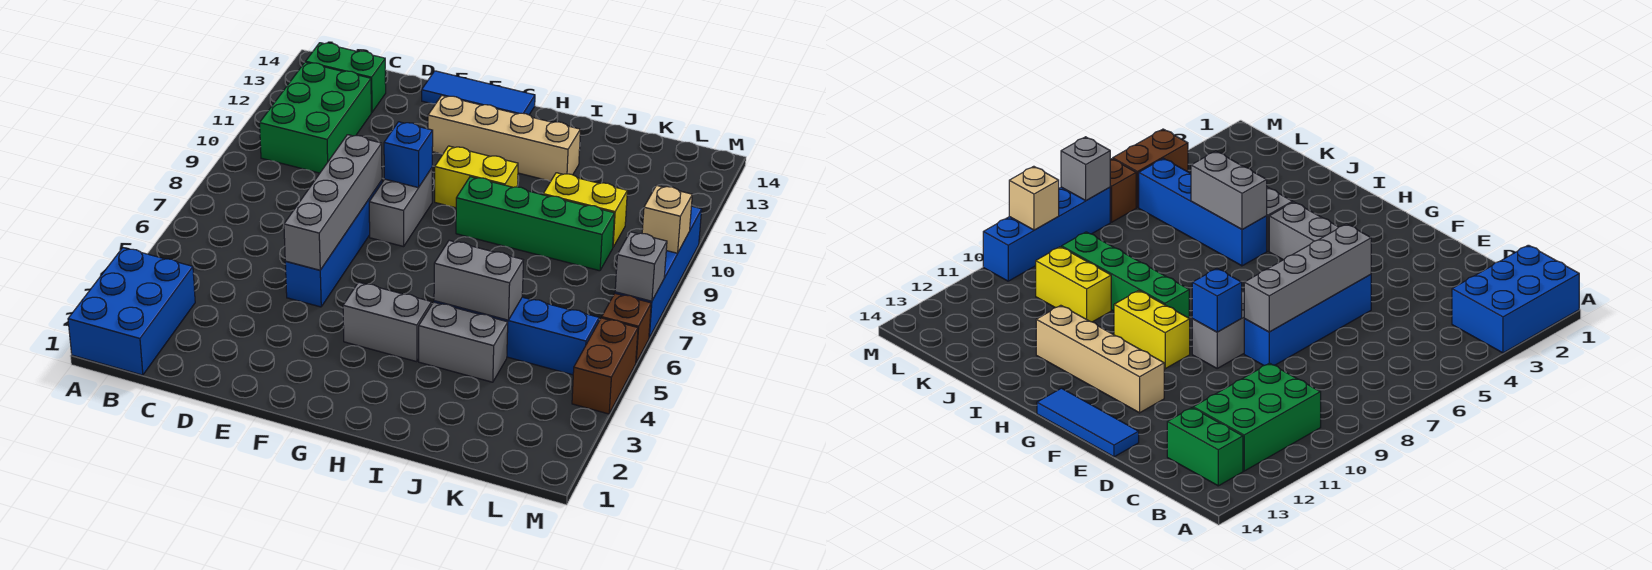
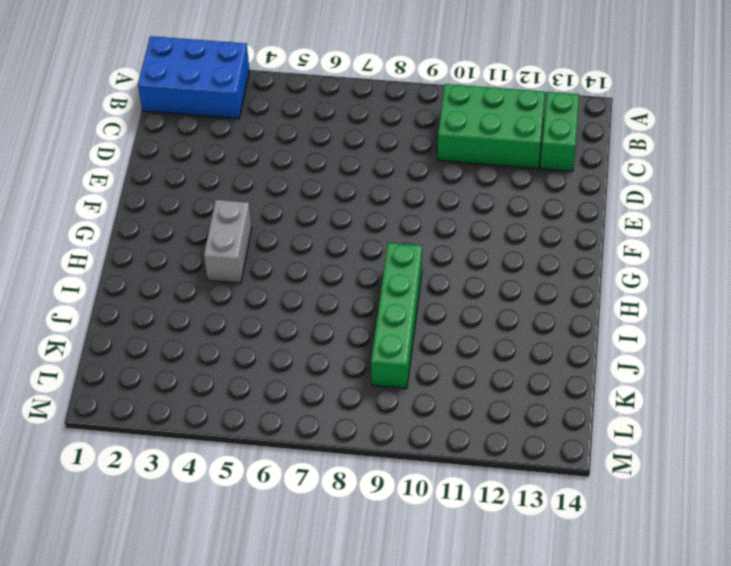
none -> blue brick E5:E8 level 1
none -> blue tile E14:G14 level 1
none -> grey brick F8:F9 level 1

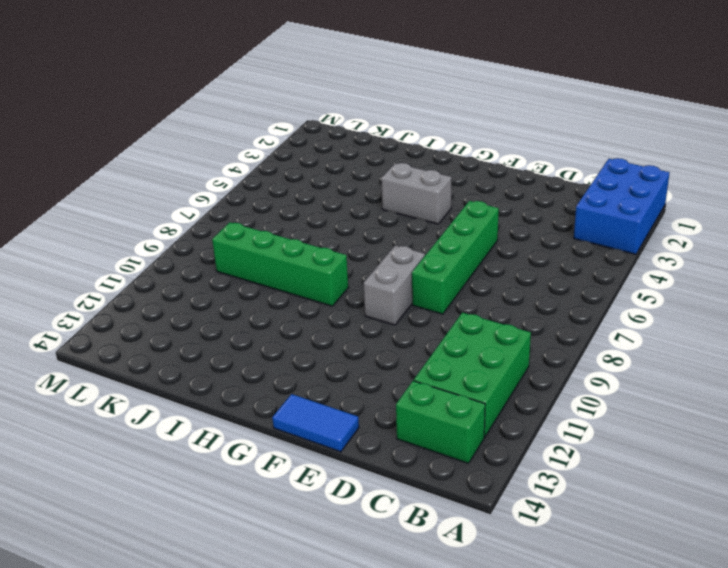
green brick E5:E8 level 1 -> blue brick E5:E8 level 1
blue tile E14:F14 level 1 -> blue tile E14:G14 level 1
none -> tan brick F12:I12 level 1
none -> yellow brick G10:H10 level 1
none -> grey brick I4:J4 level 1

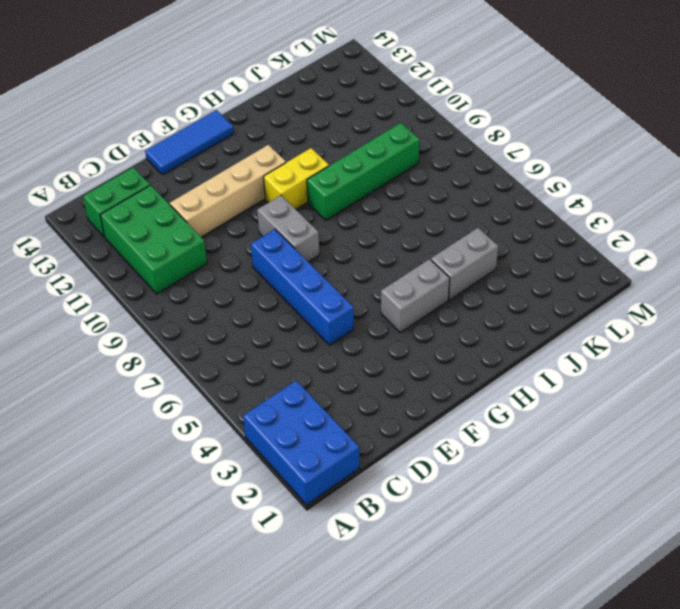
tan brick D11:G11 level 1 -> tan brick F12:I12 level 1
none -> blue brick I5:L5 level 1
none -> yellow brick J10:K10 level 1
none -> brown brick M4:M5 level 1

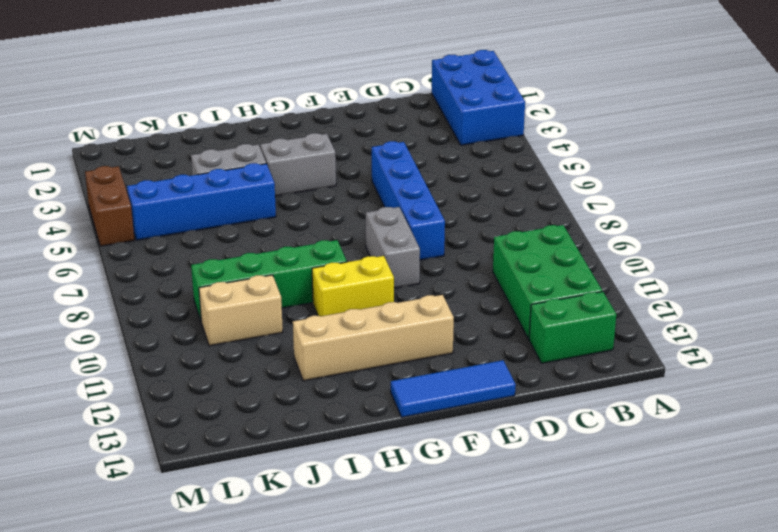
tan brick J10:K10 level 1 -> yellow brick J10:K10 level 1
none -> brown brick M6 level 1
none -> blue brick M7:M10 level 1
none -> grey brick E5:E8 level 2

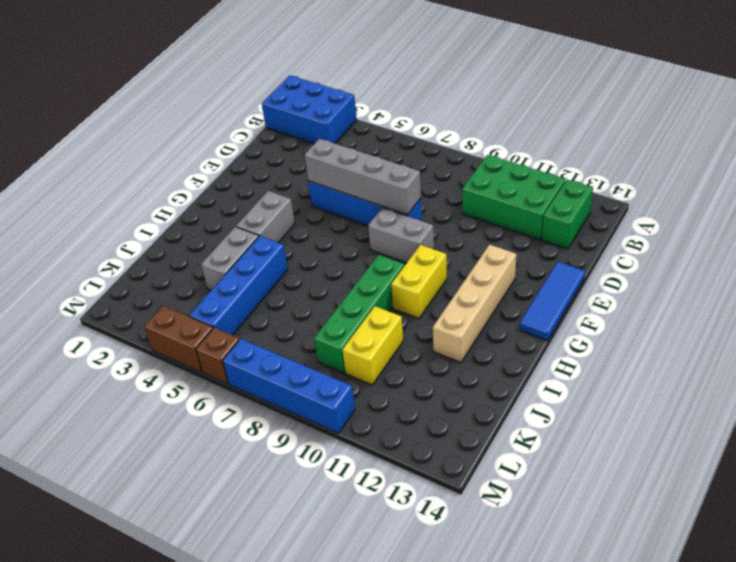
none -> blue brick F9 level 2
none -> grey brick I5:J5 level 2
none -> grey brick M7 level 2

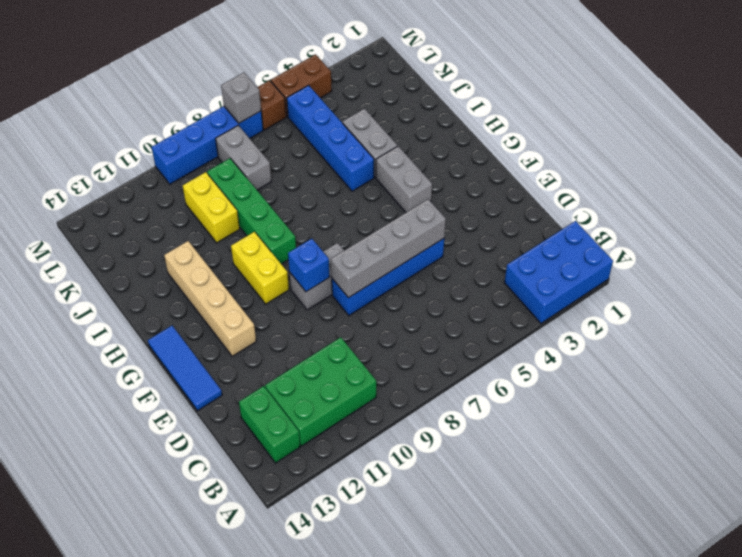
grey brick K8:L8 level 1 -> grey brick I5:J5 level 2
none -> tan brick M9 level 2

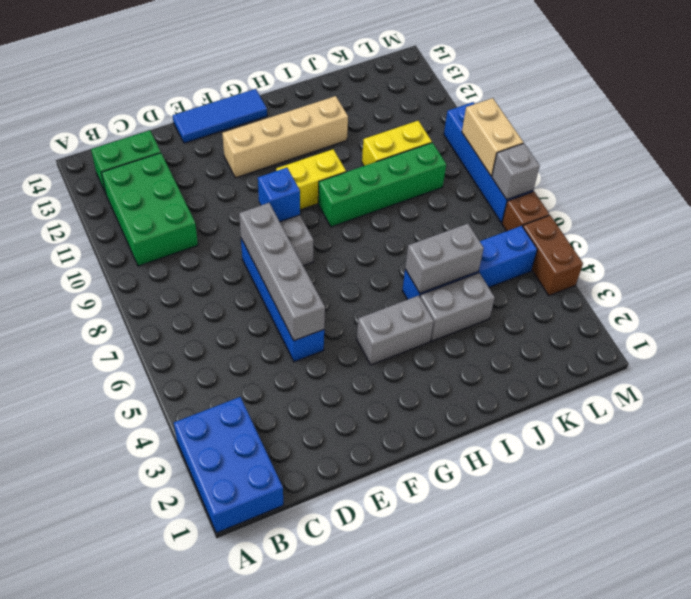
tan brick M8:M9 level 2 -> tan brick M9 level 2

